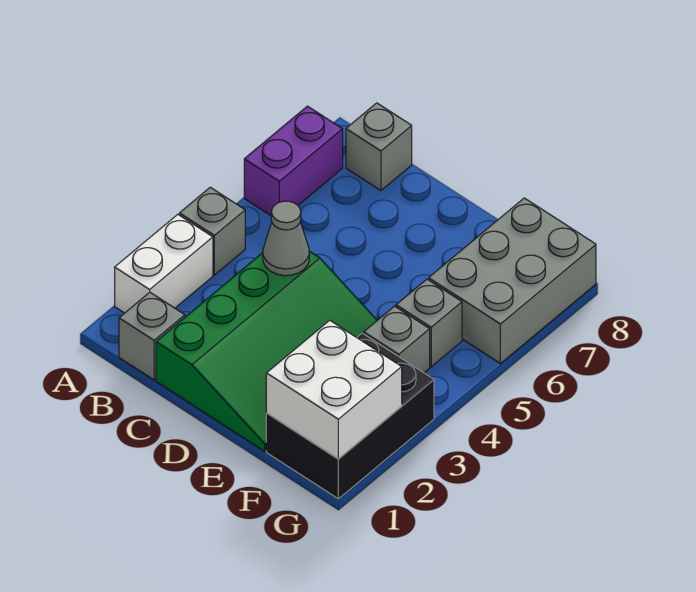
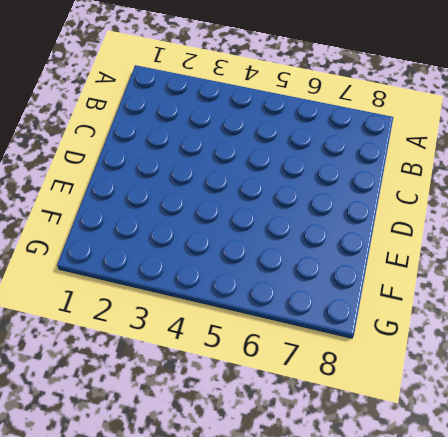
none -> white brick A2:A3 level 1
none -> grey brick A4 level 1
none -> purple brick A6:A7 level 1

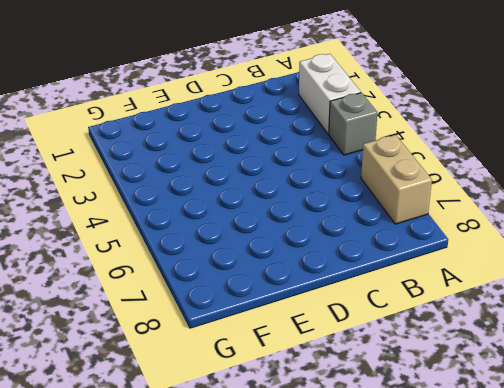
tan brick A6:A7 level 1 -> purple brick A6:A7 level 1
none -> grey brick B1 level 1
none -> grey brick B8 level 1
none -> green slope C1:E4 level 1 top C

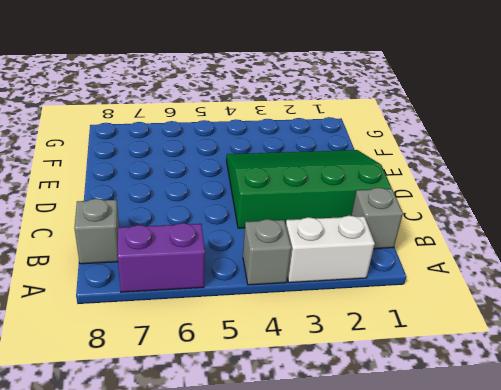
none -> black brick F1:G3 level 1
none -> grey brick F4 level 1
none -> grey brick F5 level 1

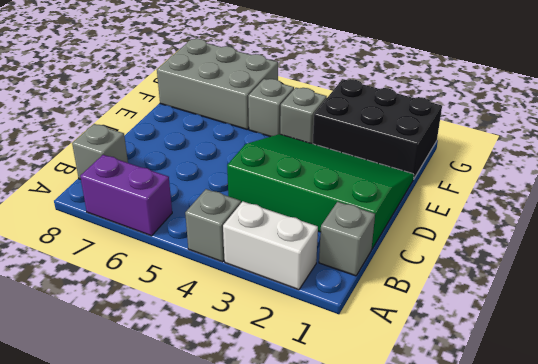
none -> grey cone C4 level 2
none -> white brick F1:G2 level 2

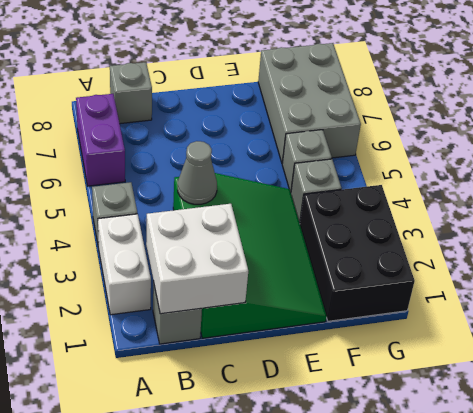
white brick B1:C2 level 2 -> white brick F1:G2 level 2

